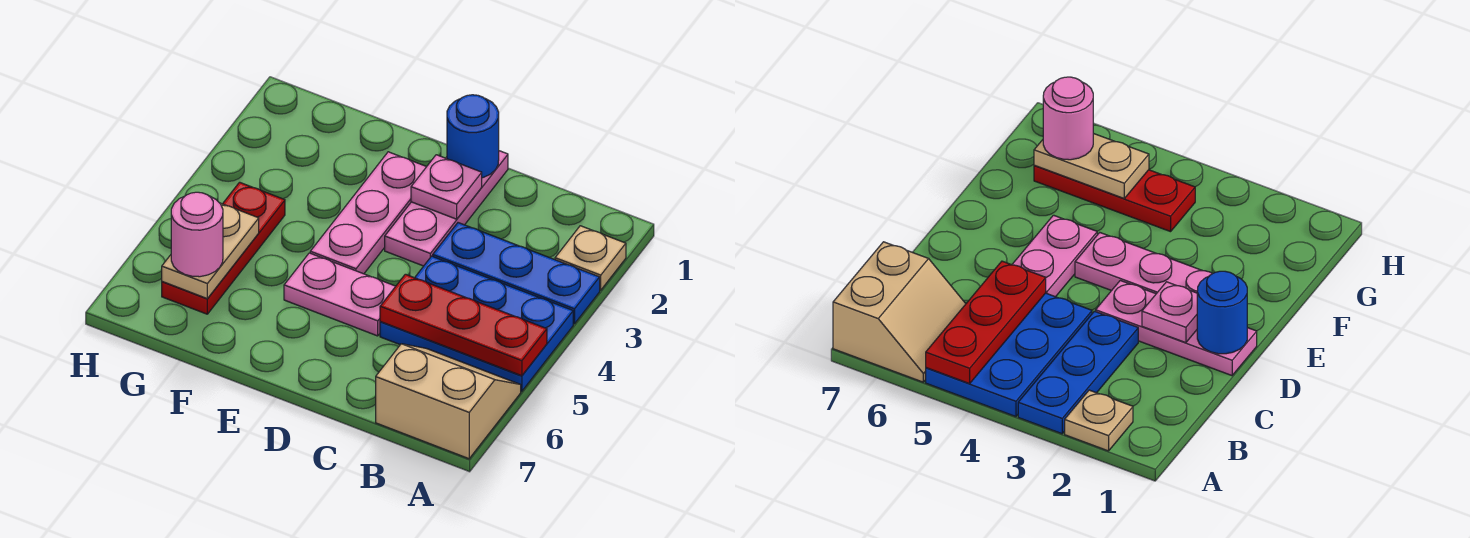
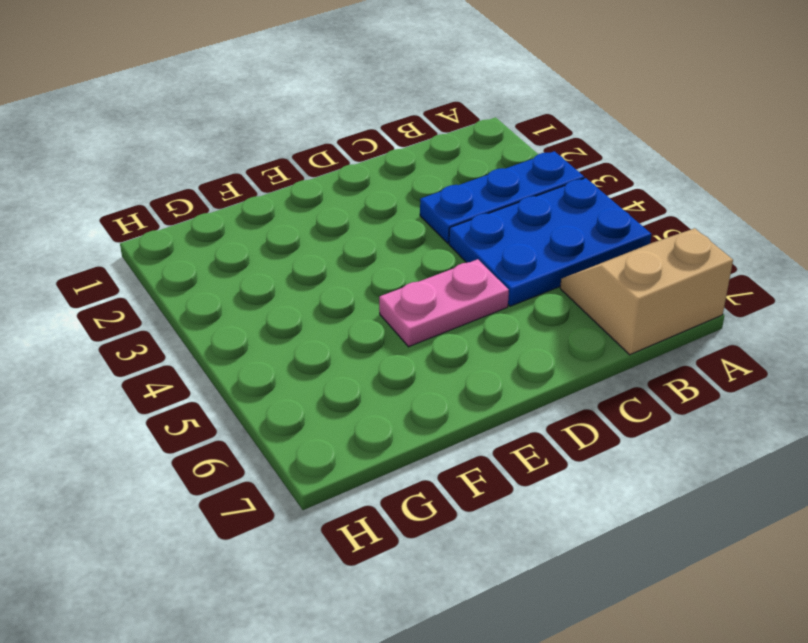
none -> tan plate A2 level 1
none -> pink plate D1:D3 level 1
none -> pink plate E2:E4 level 1

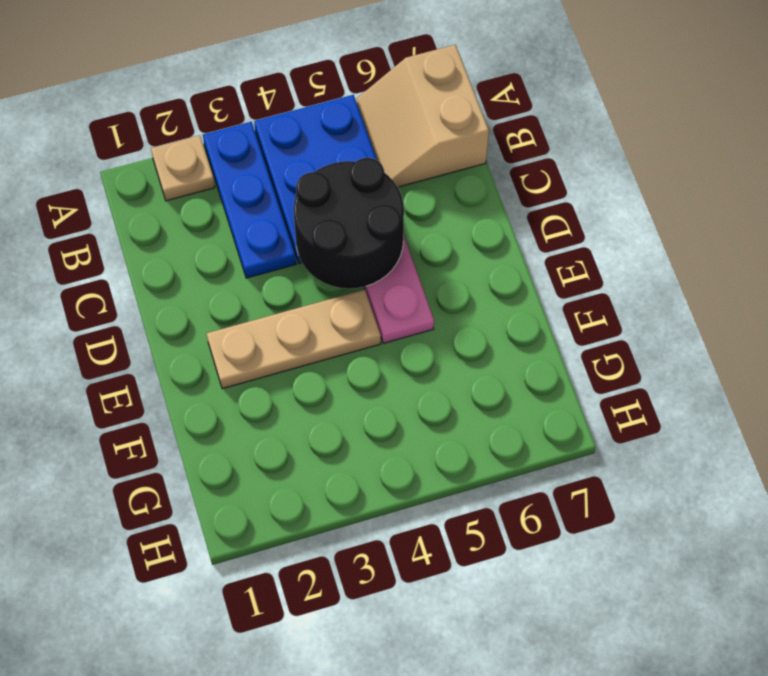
black round brick C4:D5 level 2 -> red plate A5:C5 level 2
tan plate E2:E4 level 1 -> pink plate E2:E4 level 1
none -> pink plate D1:D3 level 1
none -> red plate G4:G6 level 1
none -> blue round brick D1 level 2

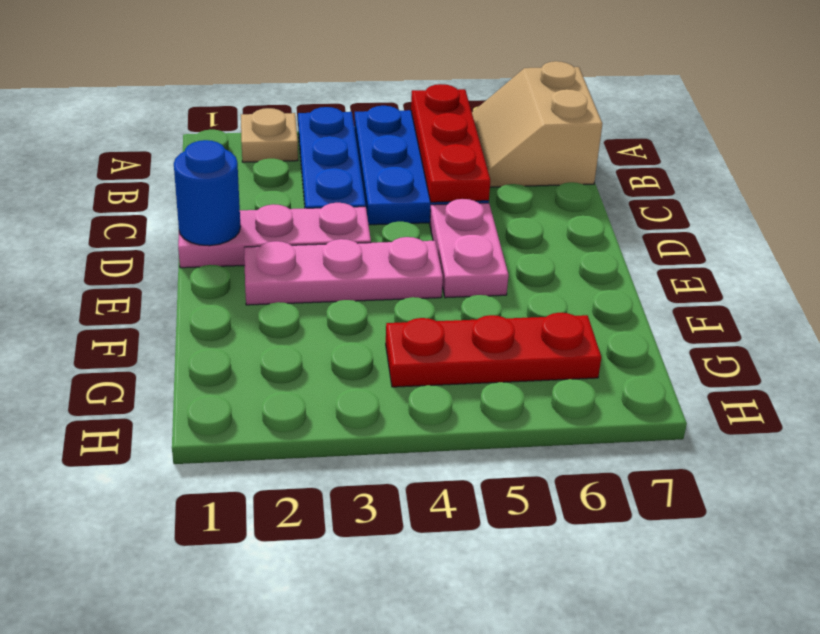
none -> pink plate D2 level 2
none -> tan plate G5:G6 level 2
none -> pink round brick G6 level 3

